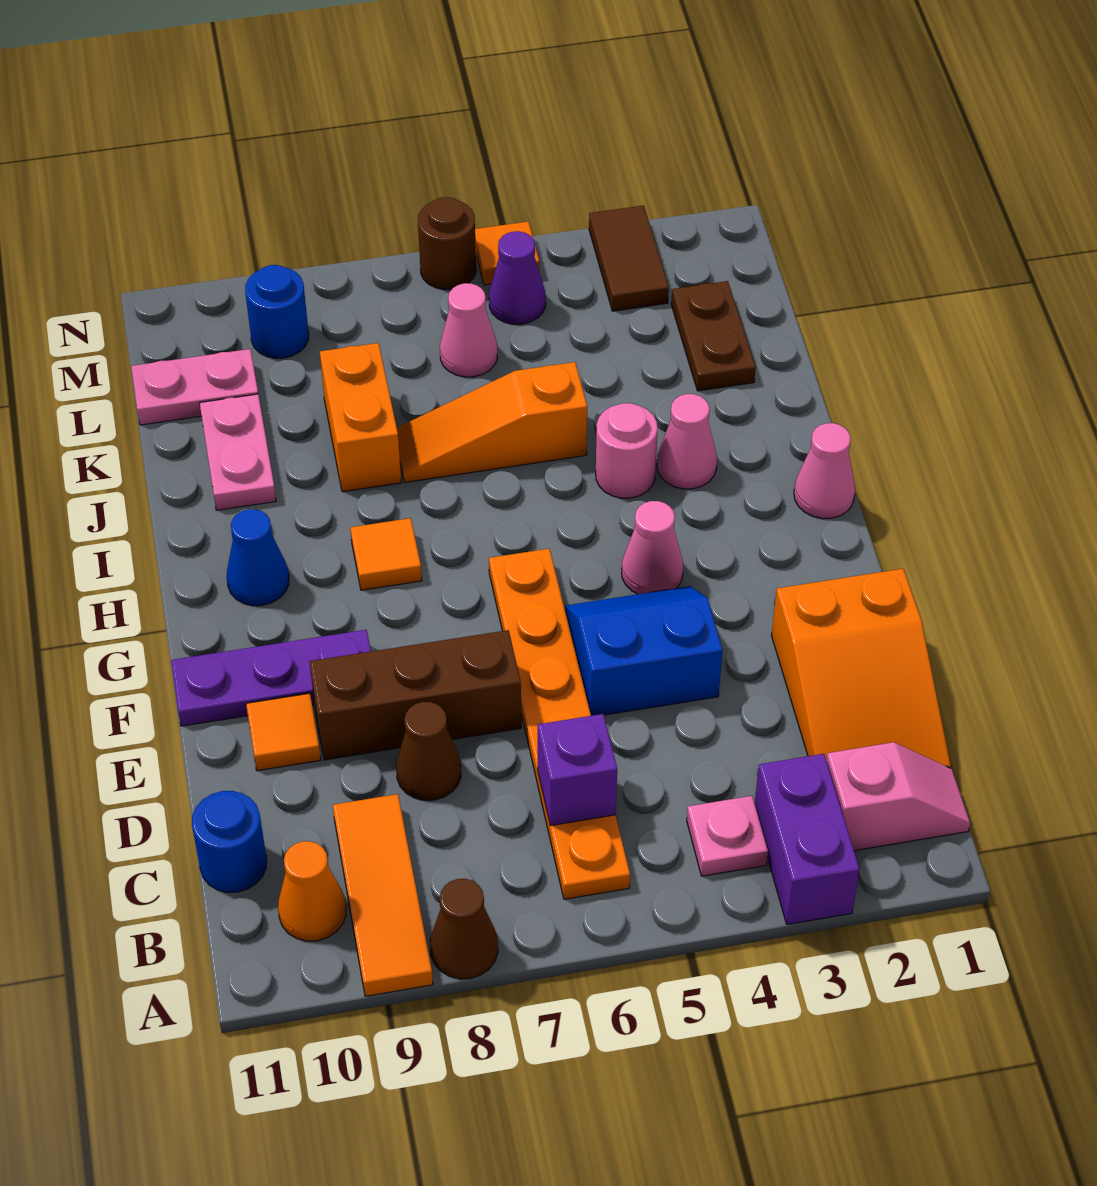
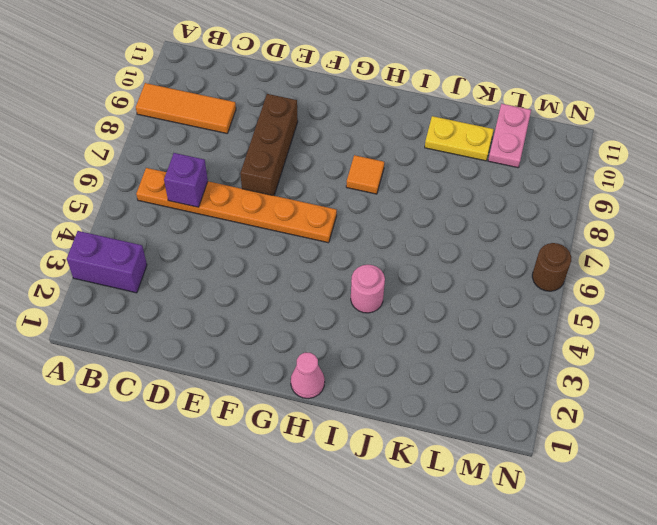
yellow plate J10:K10 level 1 -> pink plate J10:K10 level 1
none -> brown cone A8 level 1
none -> pink slope B1:B2 level 1 top 2
none -> pink plate B4 level 1
none -> orange cone B10 level 1

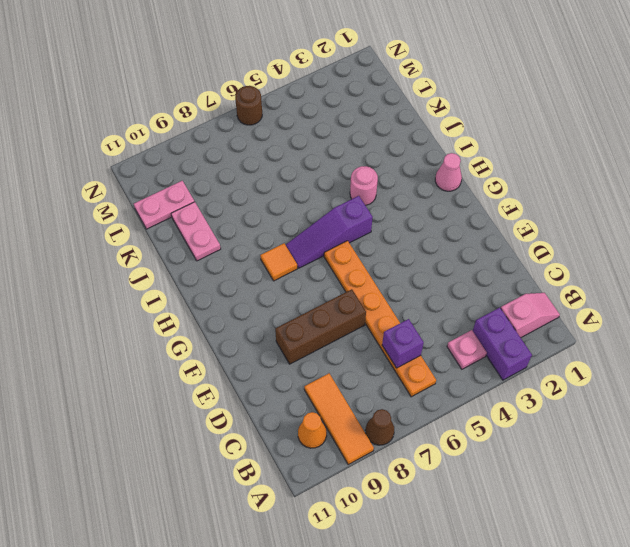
purple slope H5:H7 level 1 top 5 -> none
none -> orange slope C1:E2 level 1 top E
none -> blue round brick C11 level 1
none -> brown cone D8 level 1
none -> blue slope E4:F5 level 1 top E

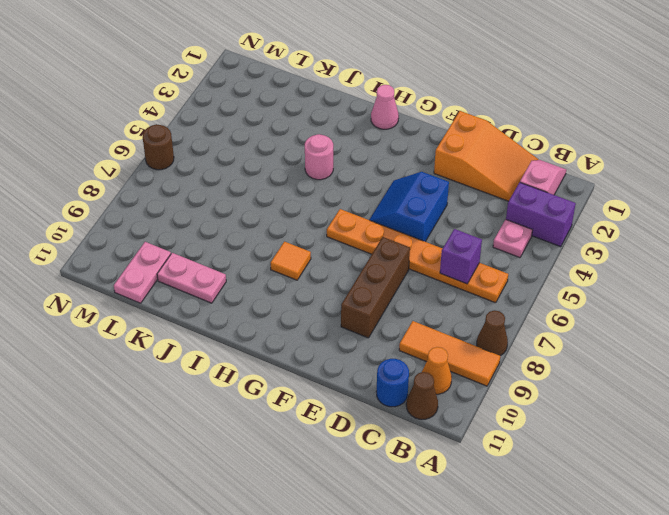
brown cone B11 level 1 -> brown cone D8 level 1
none -> orange tile E10 level 1
none -> purple plate F9:F11 level 1
none -> pink cone G4 level 1
none -> blue cone H10 level 1

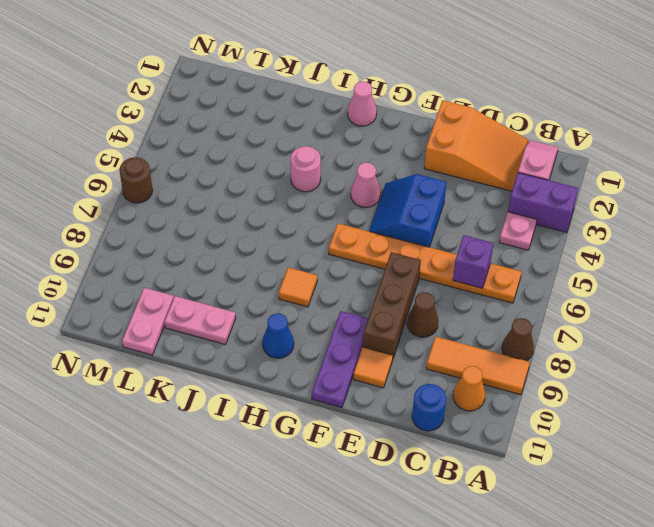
none -> pink cone I3 level 1
none -> orange slope J5:J7 level 1 top 5
none -> orange brick J8:K8 level 1
none -> brown plate K2:L2 level 1

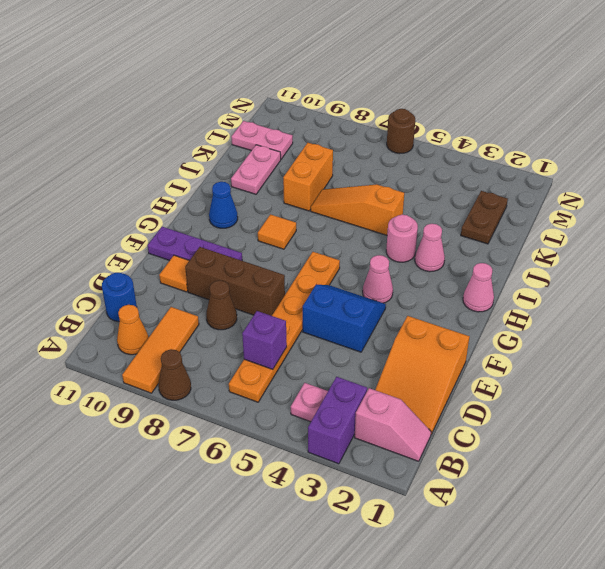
none -> pink cone L6 level 1
none -> brown tile M3:N3 level 1
none -> purple cone M5 level 1
none -> blue round brick M9 level 1

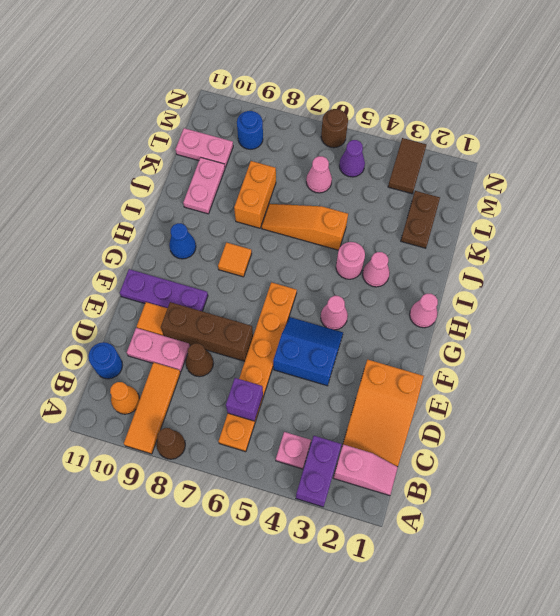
pink plate D9:D10 level 1 -> none
none -> orange tile N5 level 1

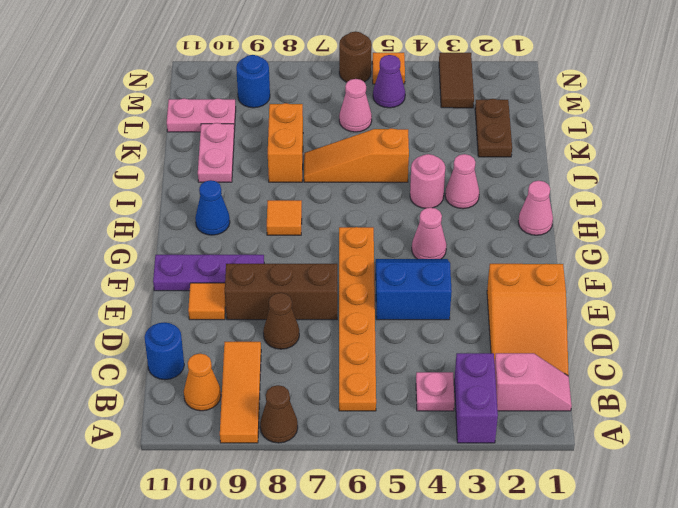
none -> purple brick C6 level 2

